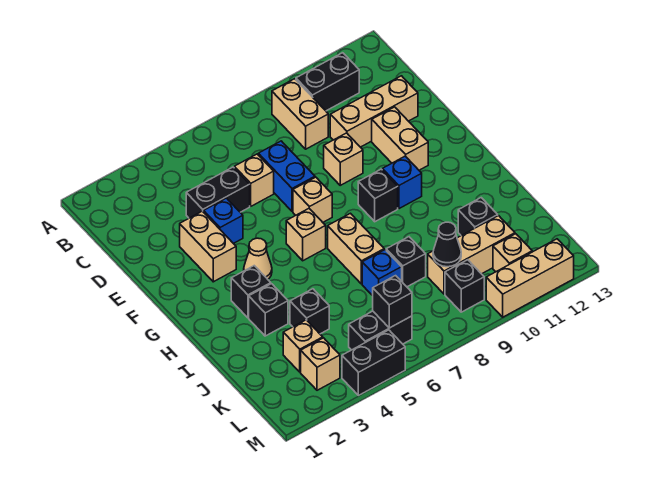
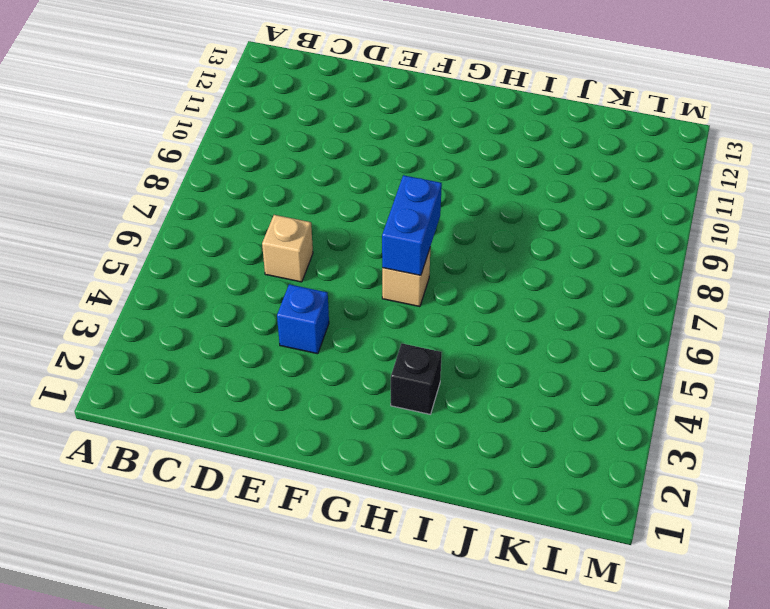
blue brick G6:G7 level 2 -> blue brick D7:E7 level 1
none -> tan brick B9:C9 level 1
none -> black brick B10:B11 level 1
none -> black brick D4:D5 level 1
none -> tan brick D10:D12 level 1

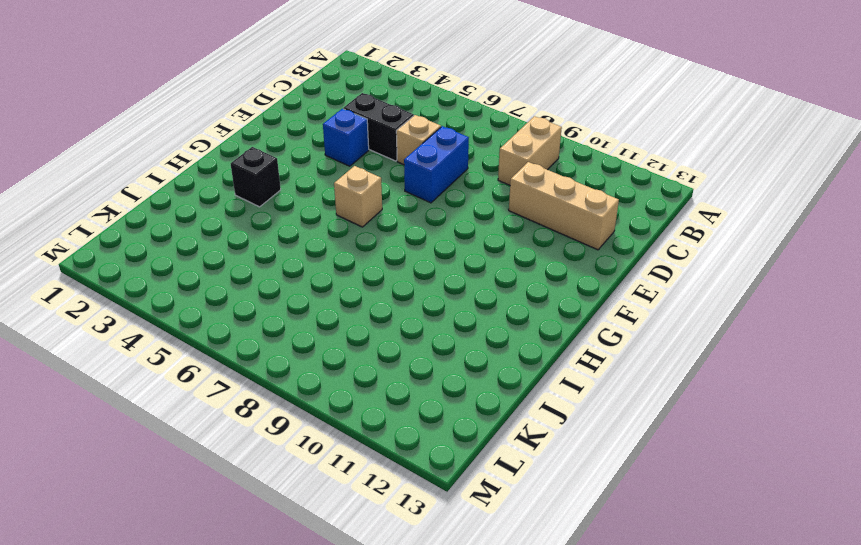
none -> black brick B10:B11 level 1
none -> tan brick E3:F3 level 1
none -> tan brick E9 level 1
none -> tan brick E11:F11 level 1

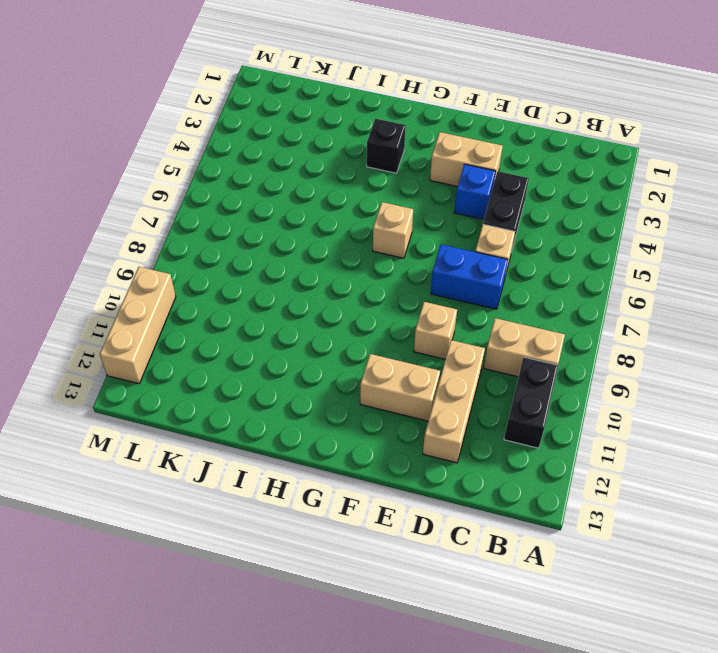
none -> tan brick F7 level 1
none -> tan cone G4 level 1
none -> black brick G9 level 1
none -> blue brick G10 level 1

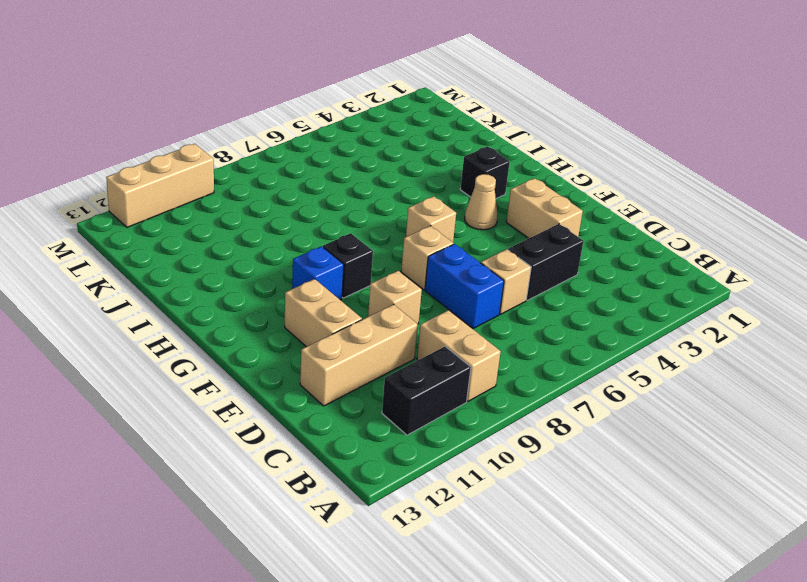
none -> blue brick E4 level 1
none -> tan brick H7:I7 level 1
none -> black brick I3 level 1
none -> black brick J4 level 1

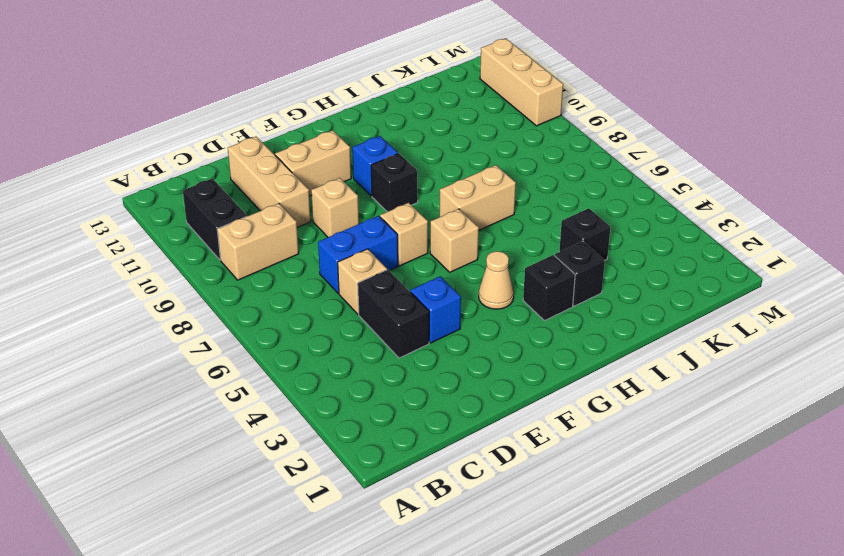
none -> tan brick E3:F3 level 1
none -> blue brick J7 level 1
none -> black brick J8 level 1
none -> black brick J11 level 1

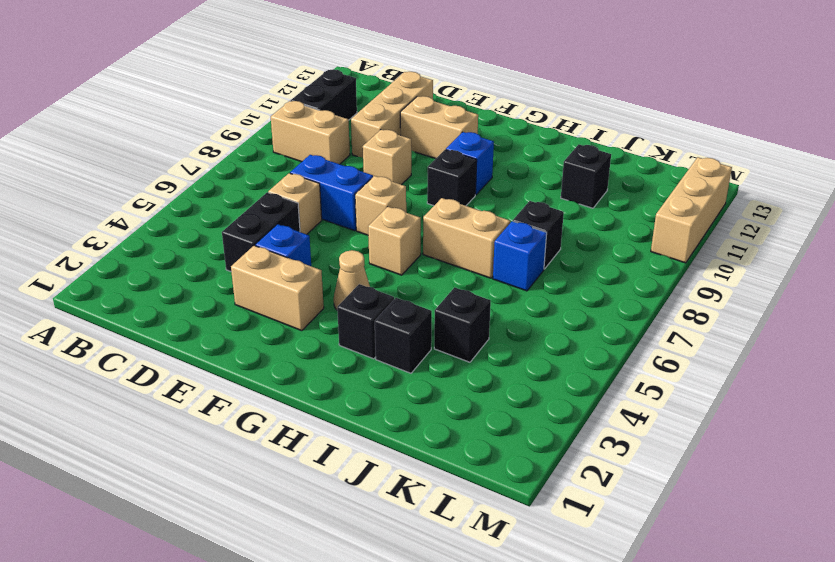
none -> tan brick K3 level 1
none -> tan brick K9:K11 level 1
none -> tan brick L3 level 1
none -> black brick L5:L6 level 1

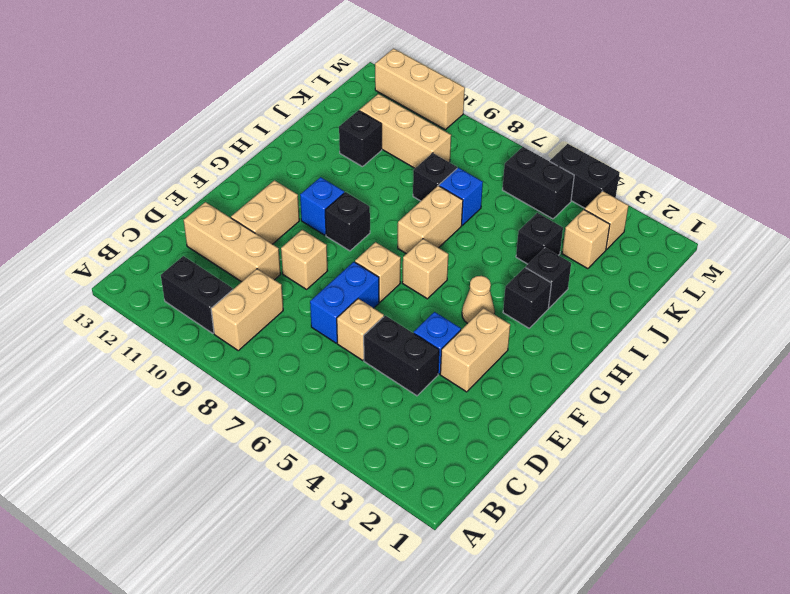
none -> black brick L9 level 1
none -> tan brick L11 level 1
none -> black cone K9 level 2
none -> black brick L6 level 2

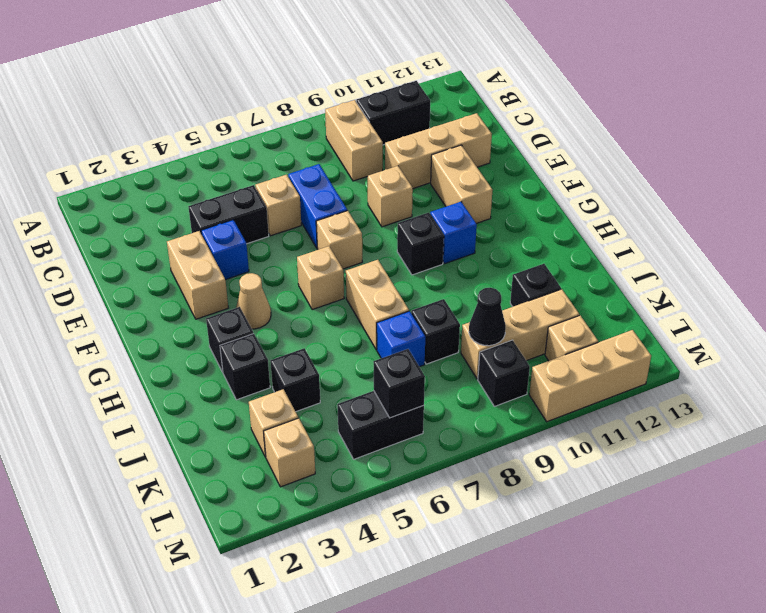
none -> black brick M4:M5 level 1

